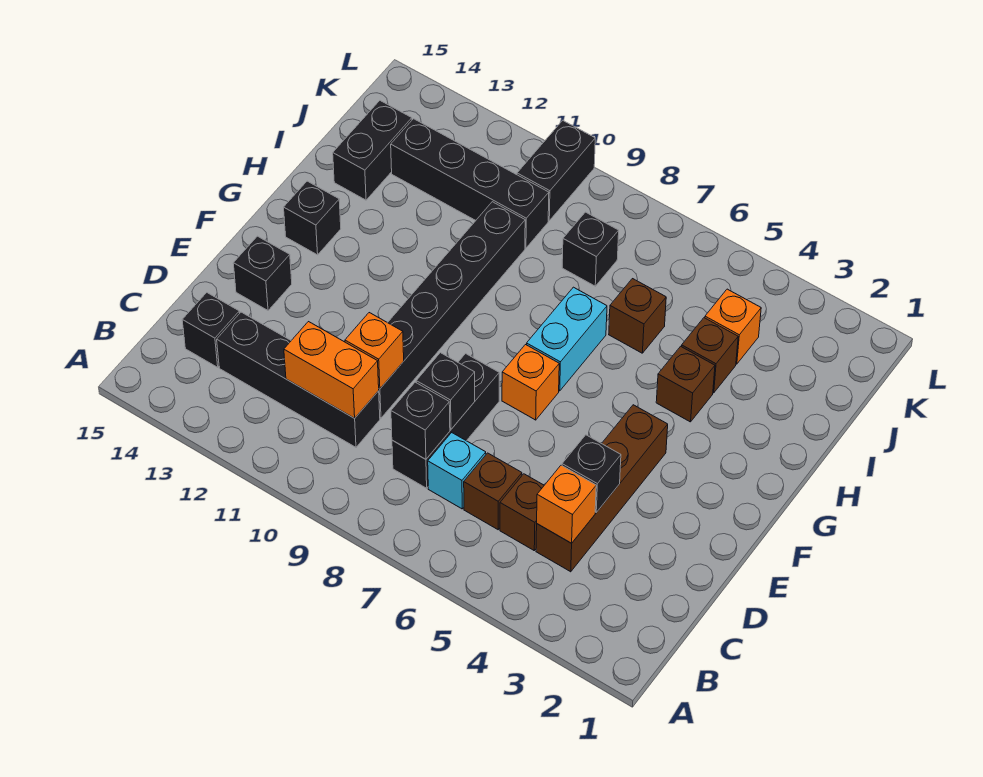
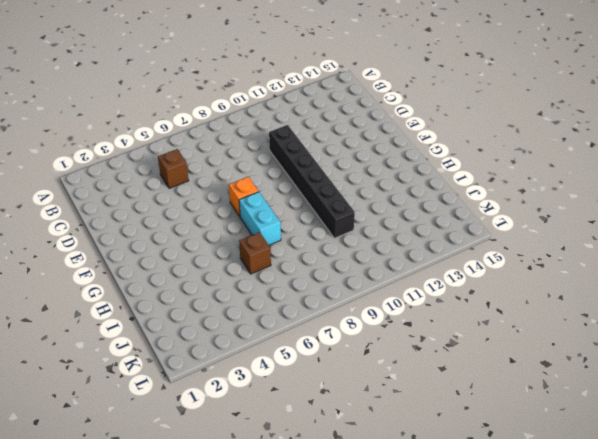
none -> brown brick C4:F4 level 1
none -> brown brick C6 level 1
none -> cyan brick C7 level 1

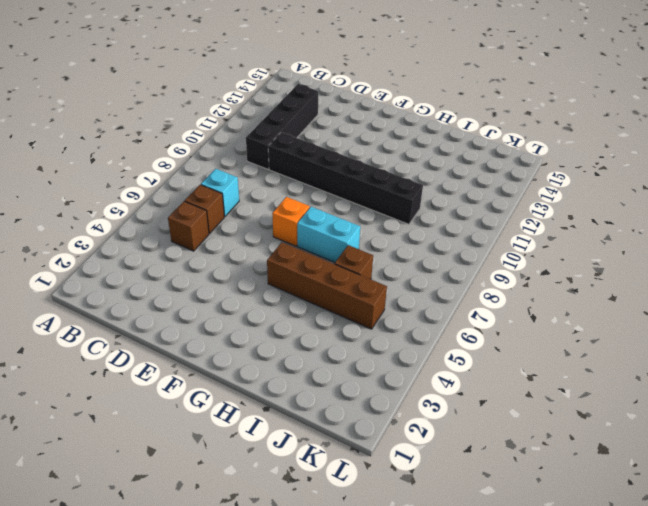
brown brick G5:J5 level 1 -> brown brick C4:F4 level 1
none -> black brick C8:E8 level 1
none -> black brick C14 level 1
none -> black brick E14 level 1

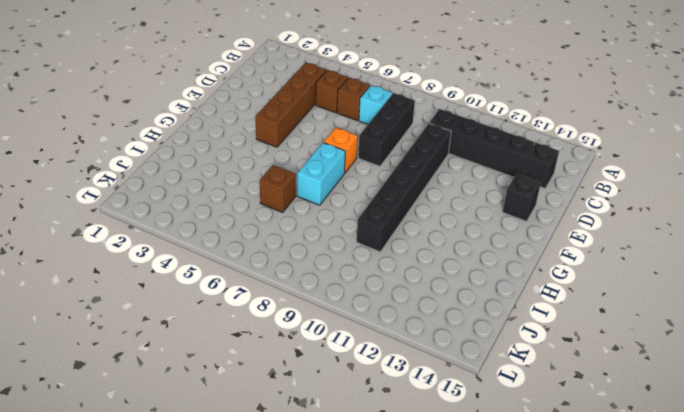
none -> black brick G14 level 1
none -> brown brick H4 level 1
none -> brown brick I4 level 1

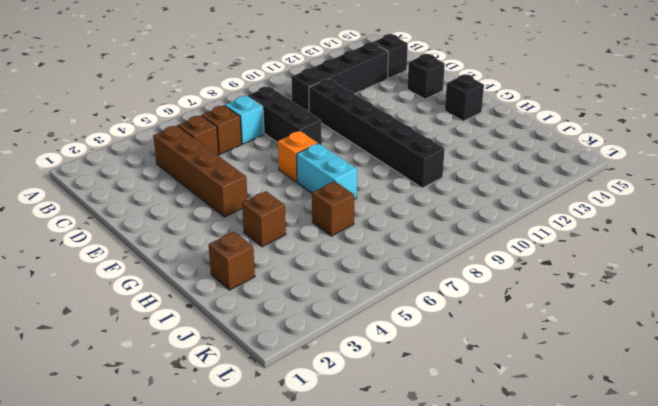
brown brick I2 level 1 -> brown brick I4 level 1
none -> black brick I14:J14 level 1
none -> orange brick J4 level 1
none -> black brick J8 level 1

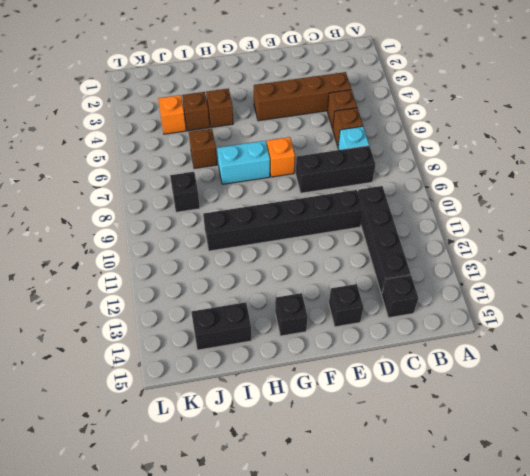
none -> black brick J10:J13 level 1
none -> black brick K10:L10 level 1
none -> orange brick C4 level 2

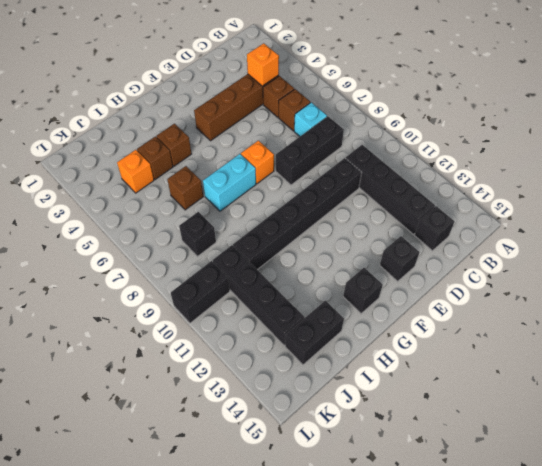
none -> black brick C8 level 2
none -> orange brick C10:C11 level 2
none -> black brick D4 level 2

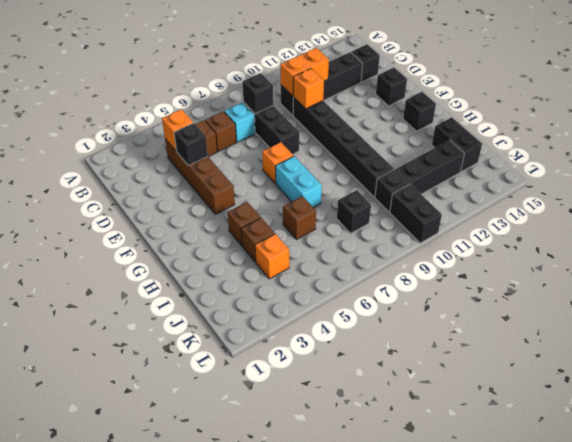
none -> black brick D8 level 2

